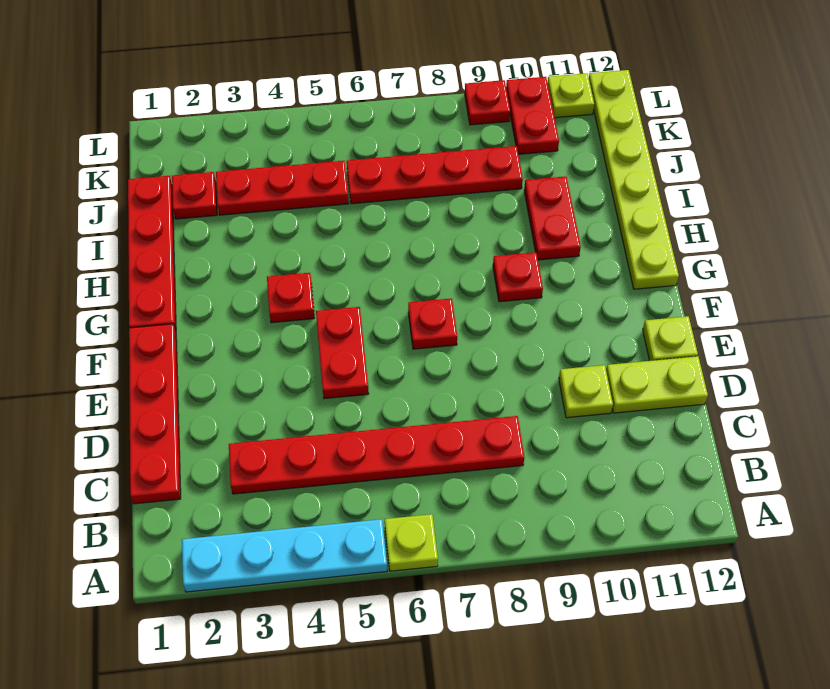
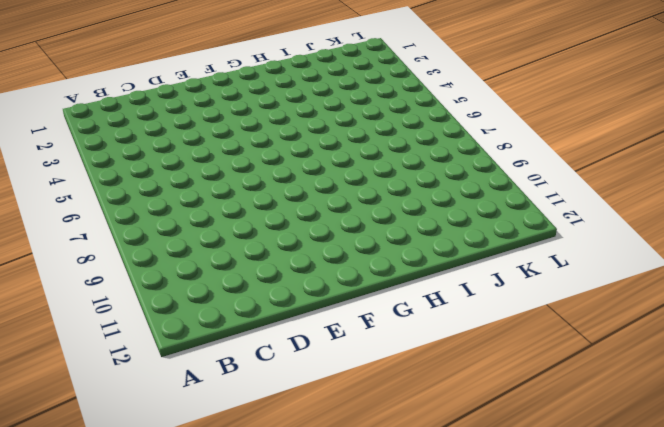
none -> cyan plate A2:A5 level 1
none -> lime plate A6 level 1
none -> red plate C1:F1 level 1

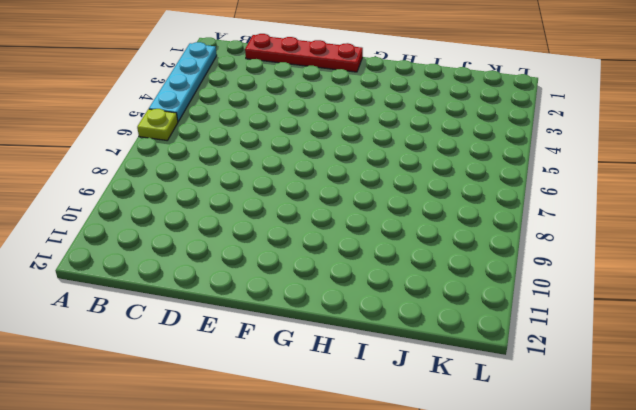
none -> red plate C3:C8 level 1
none -> lime plate D10 level 1
none -> lime plate D11:D12 level 1

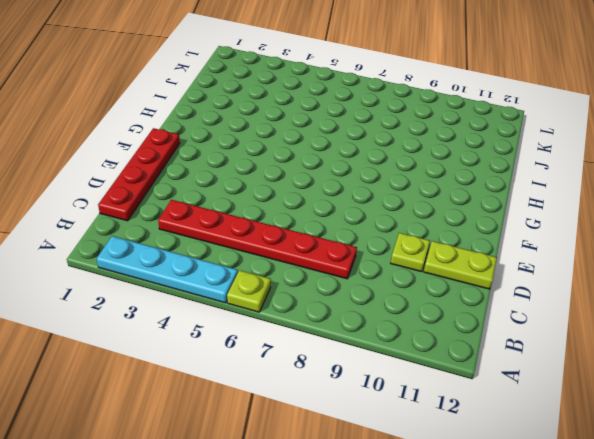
none -> red plate E5:F5 level 1
none -> lime plate E12 level 1
none -> red plate F7 level 1

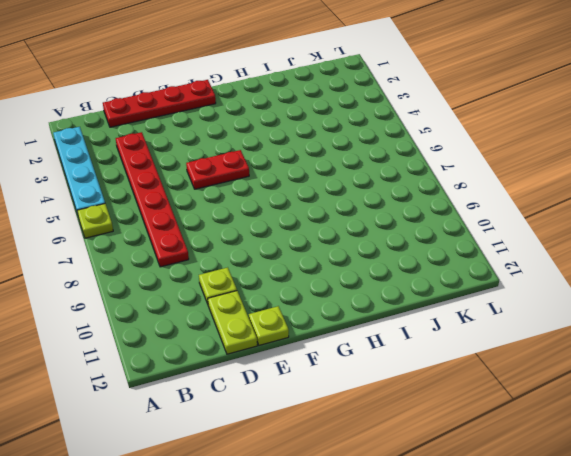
none -> red plate F7 level 1
none -> red plate G1:J1 level 1
none -> red plate G4 level 1

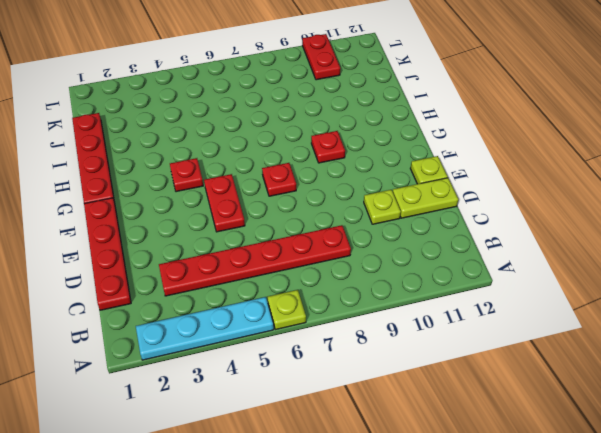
none -> lime plate G12:L12 level 1
none -> red plate H10:I10 level 1
none -> red plate J2 level 1

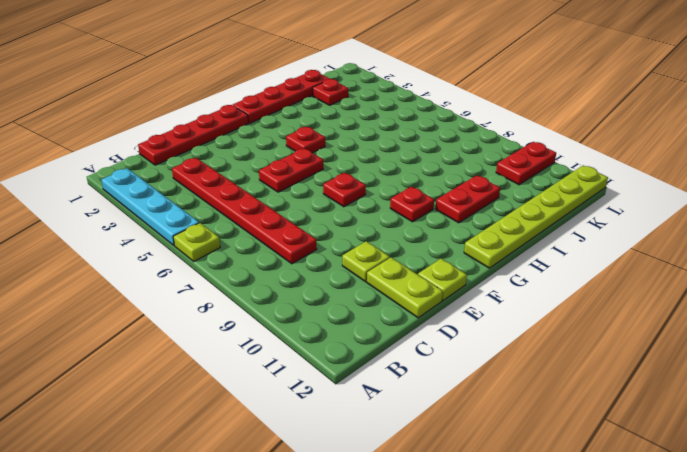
none -> red plate J3:J5 level 1
none -> red plate J6:J9 level 1
none -> red plate L9 level 1

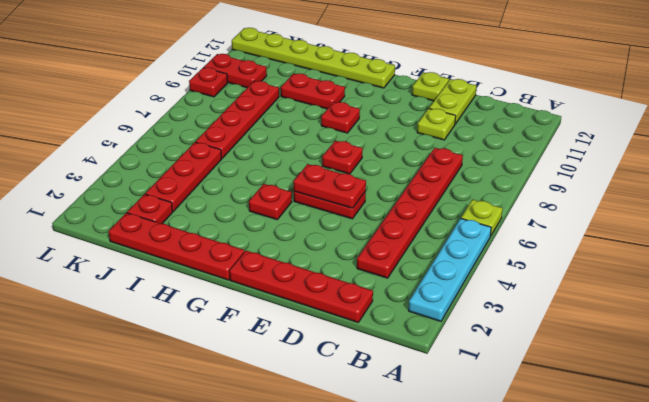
red plate E5:F5 level 2 -> none
none -> lime plate L11 level 1

